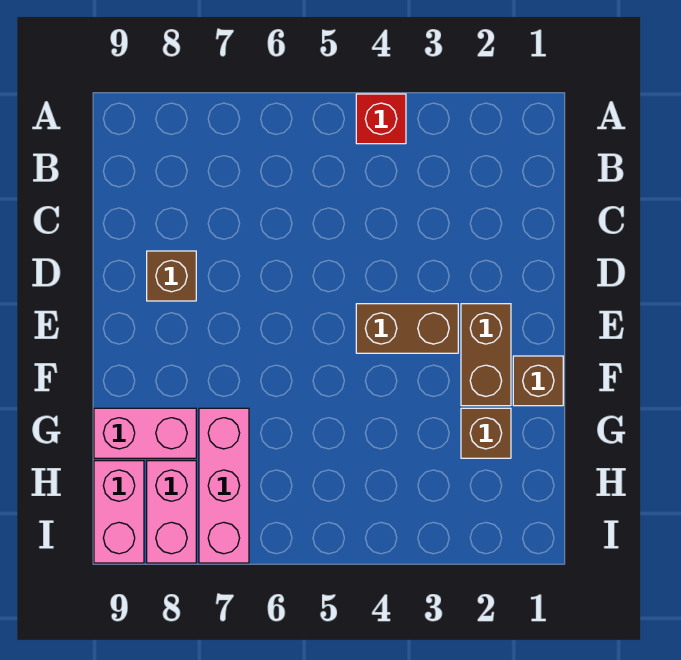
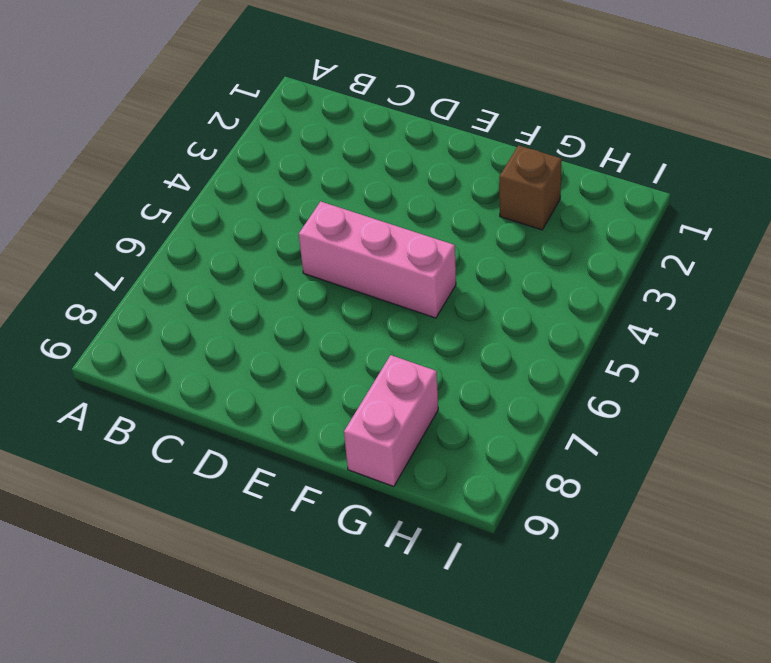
pink brick D5:F5 level 1 -> pink brick G7:I7 level 1
none -> red brick A4 level 1
none -> brown brick D8 level 1

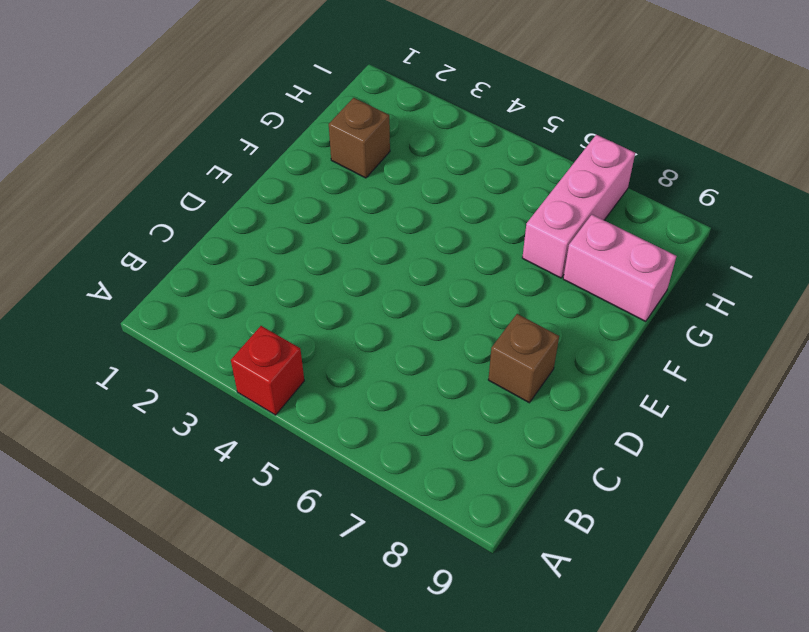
none -> brown brick E2:F2 level 1
none -> brown brick E3:E4 level 1

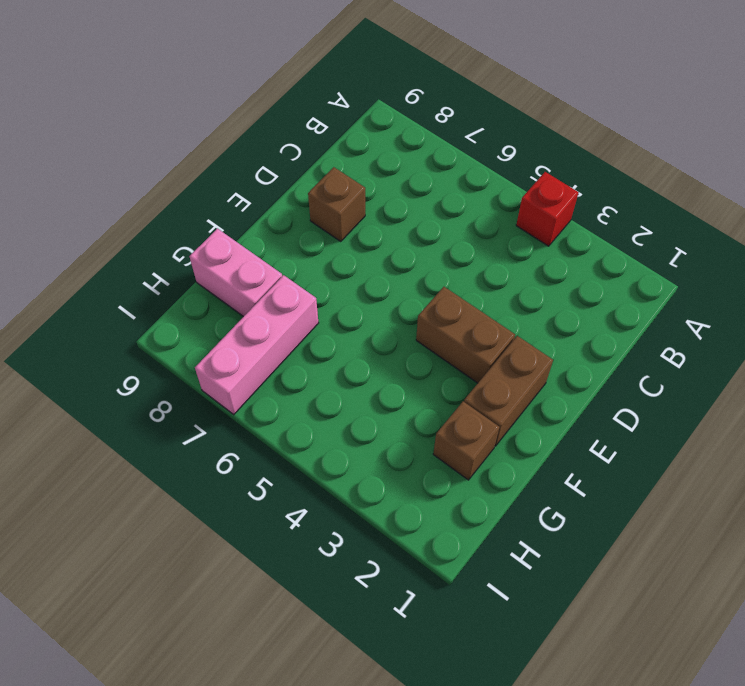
none -> brown brick F1 level 1
none -> pink brick H8:I8 level 1

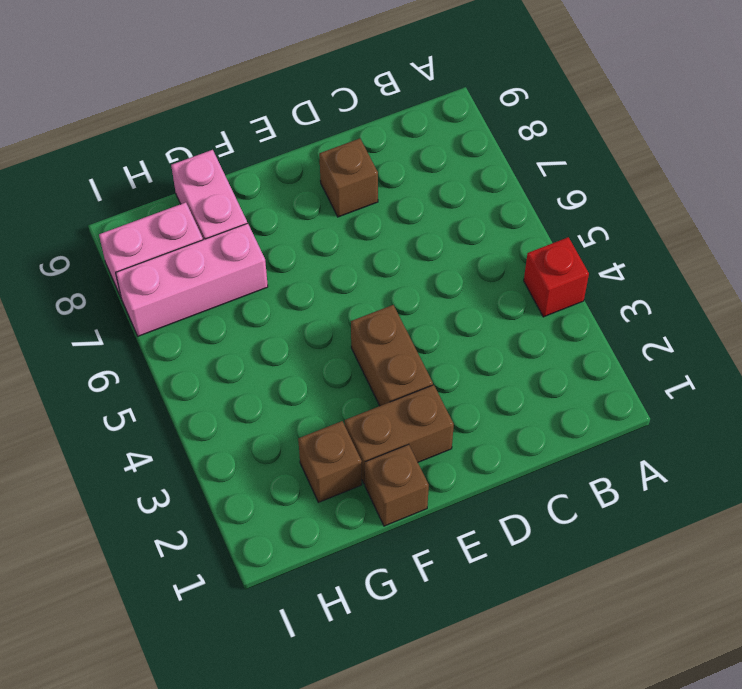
none -> pink brick H9:I9 level 1

